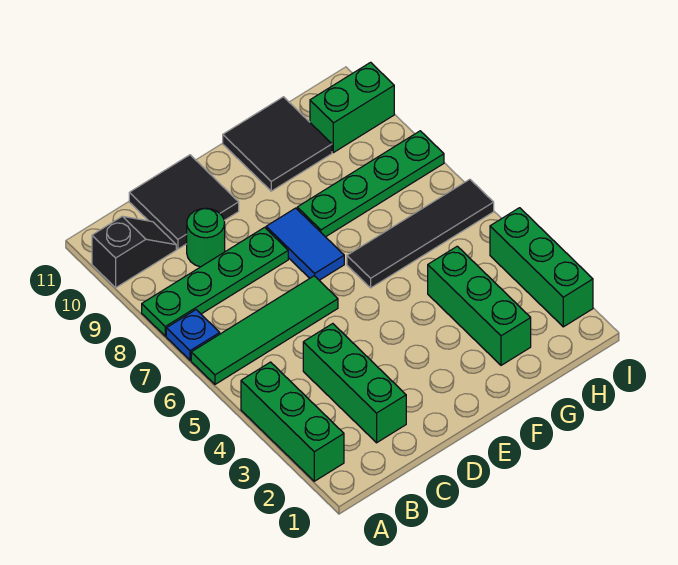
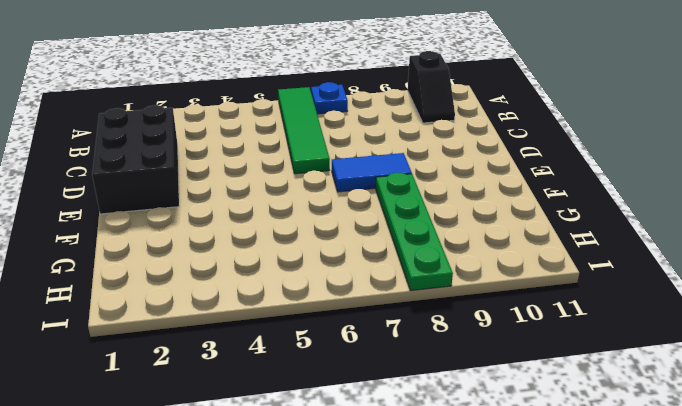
black brick C1:E2 level 1 -> green brick C2:C4 level 1
none -> green brick A2:A4 level 1
none -> green plate A8:D8 level 1
none -> green round brick C9 level 1

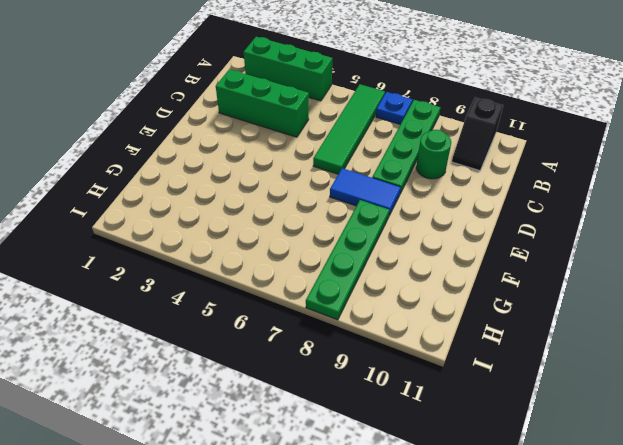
none -> black tile C10:D11 level 1
none -> black tile F6:I6 level 1
none -> black tile F10:G11 level 1

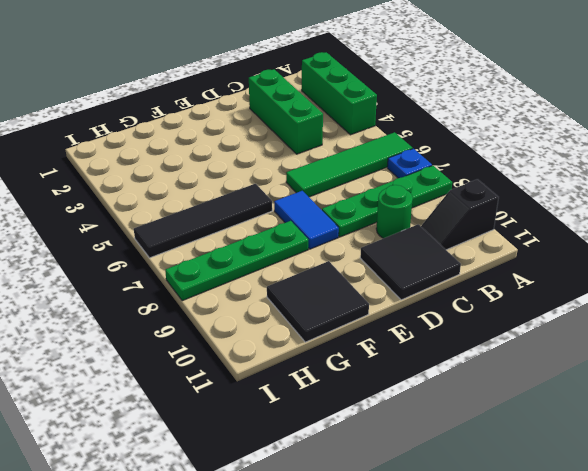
none -> green brick G2:G4 level 1
none -> green brick H10:I10 level 1
none -> green brick I2:I4 level 1

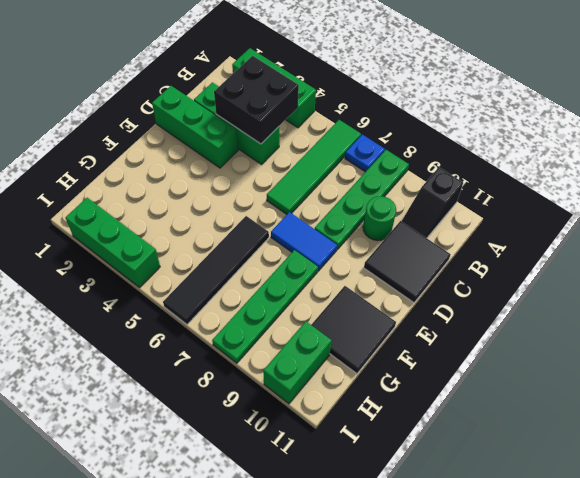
black brick B3:C4 level 2 -> none
green brick D1:D3 level 1 -> green brick G2:G4 level 1

